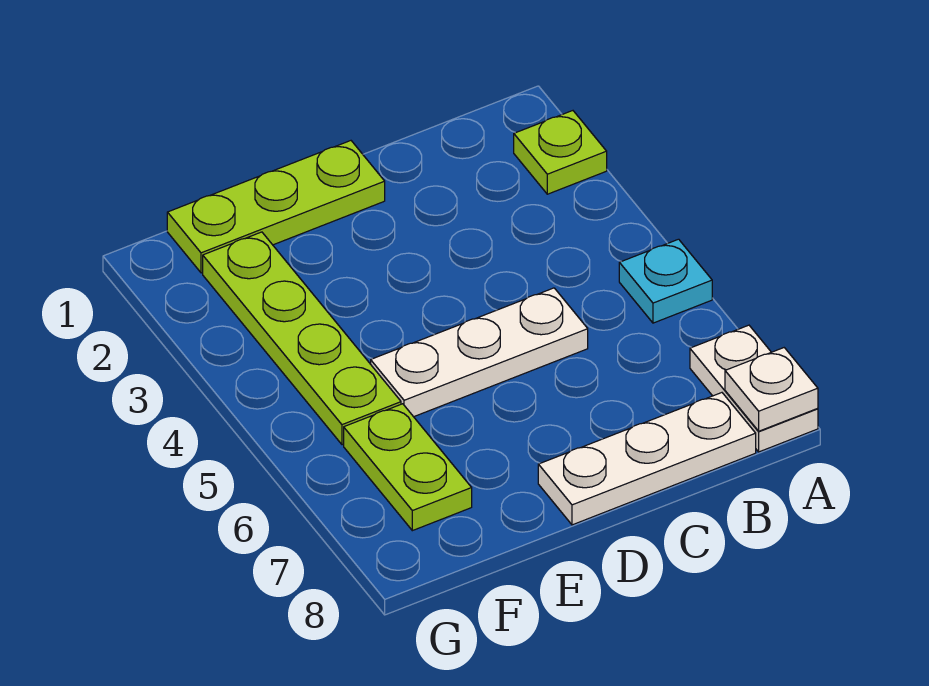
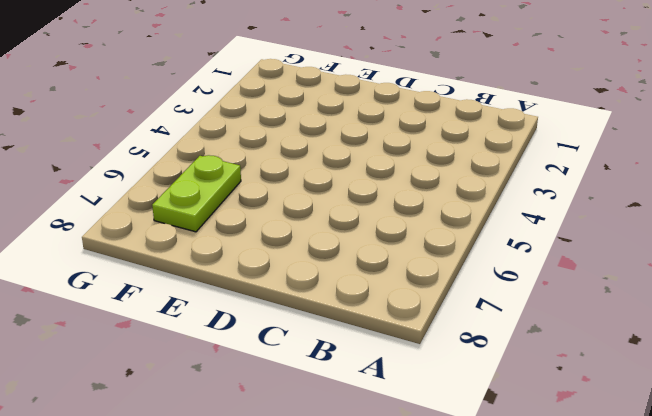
none -> lime plate A2 level 1
none -> cyan plate A5 level 1

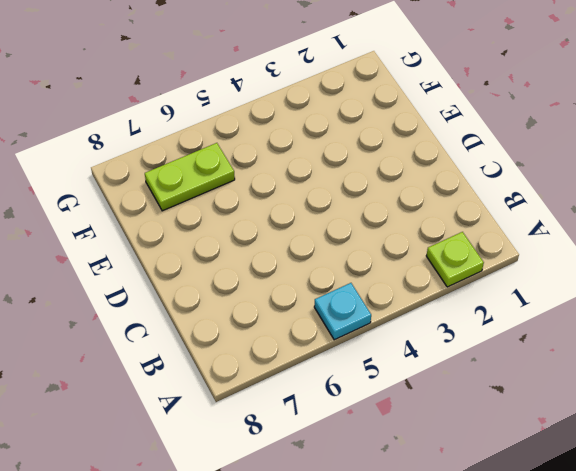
none -> white plate A7:A8 level 1
none -> white plate B8:D8 level 1

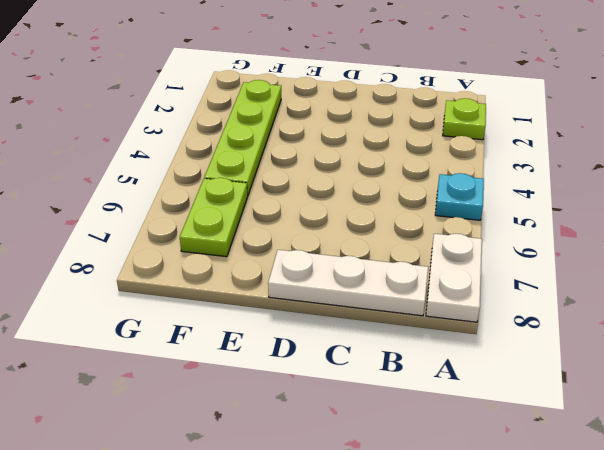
none -> white plate C5:E5 level 1
none -> lime plate D1:F1 level 1

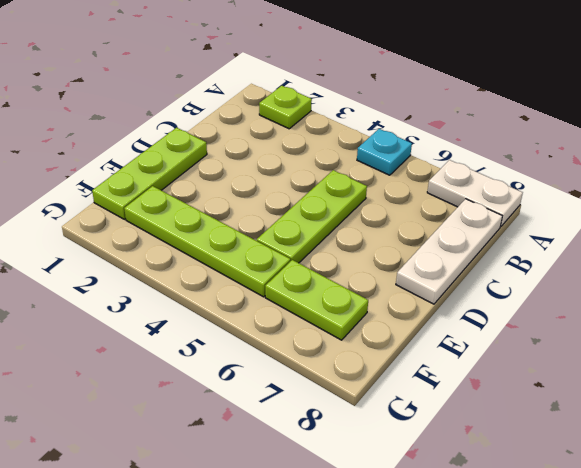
lime plate C5:E5 level 1 -> white plate C5:E5 level 1
none -> white plate A8 level 2

